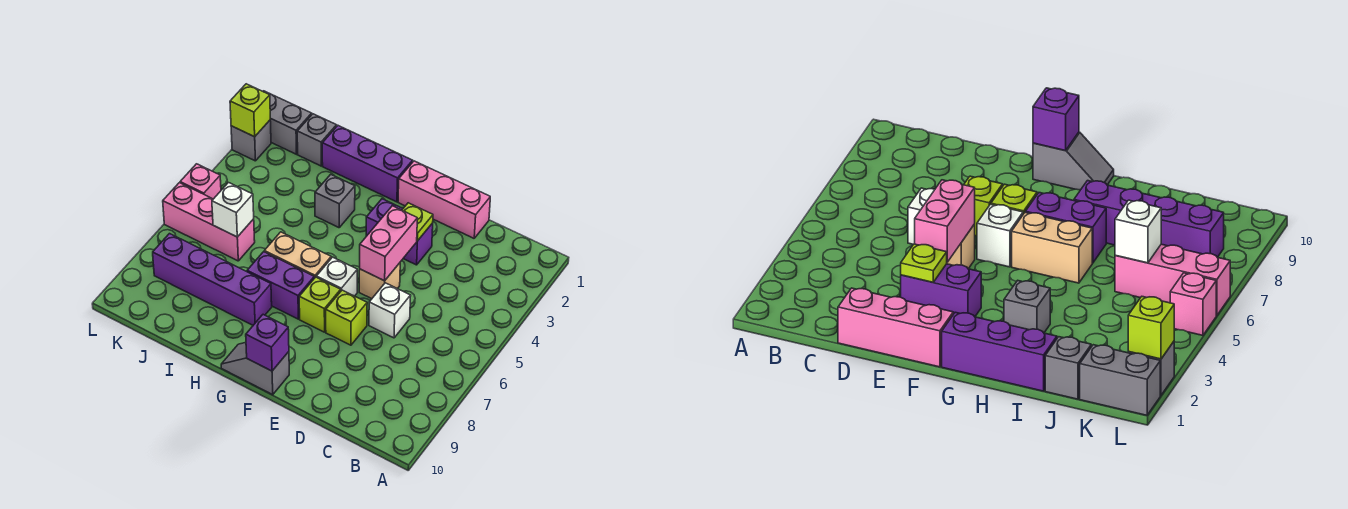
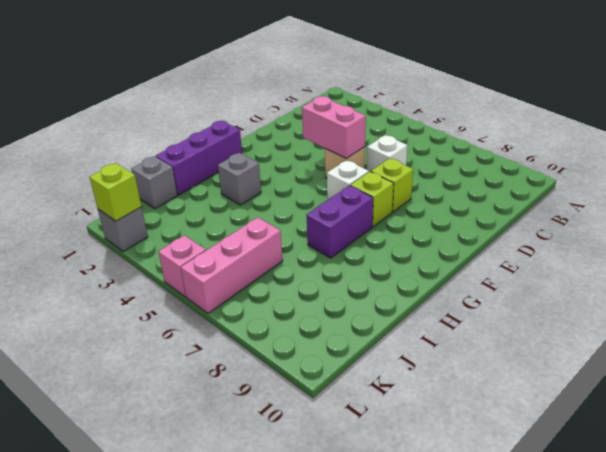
none -> pink brick D1:F1 level 1
none -> purple brick E3:F3 level 1
none -> grey slope F10:G10 level 1 top F

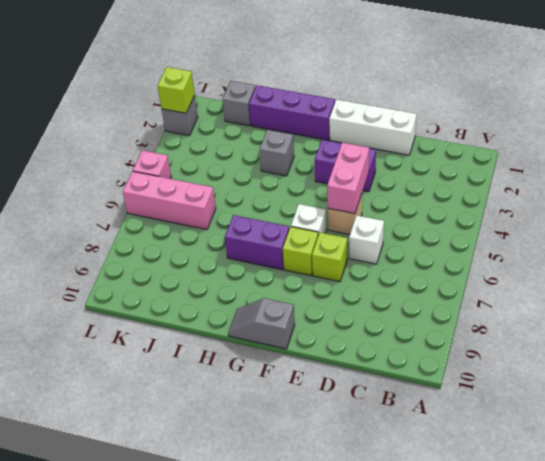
white brick D1:F1 level 1 -> pink brick D1:F1 level 1
none -> tan brick G6:H6 level 1
none -> purple brick H8:K8 level 1
none -> grey brick K1:L1 level 1

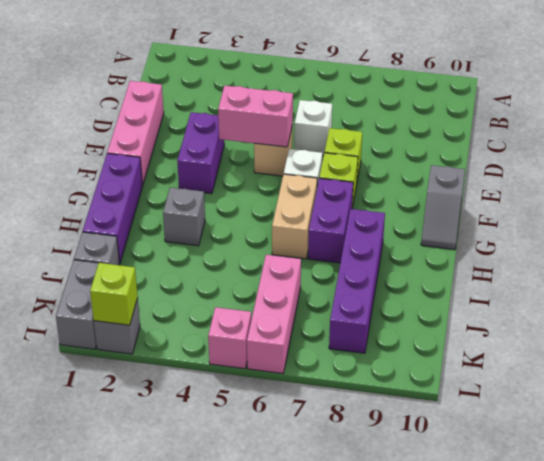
none -> lime plate E3 level 2
none -> purple brick F10 level 2
none -> white brick J6 level 2

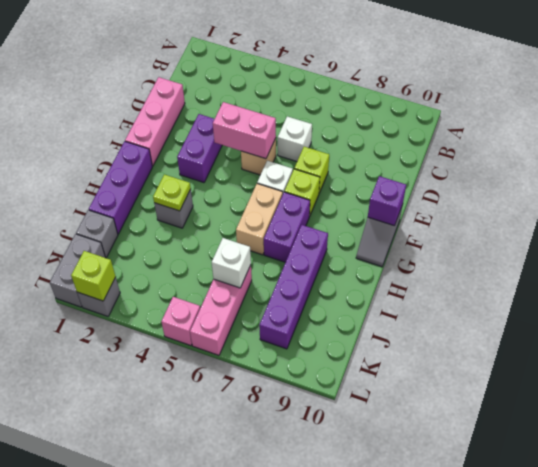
lime plate H3 level 2 -> lime plate E3 level 2

